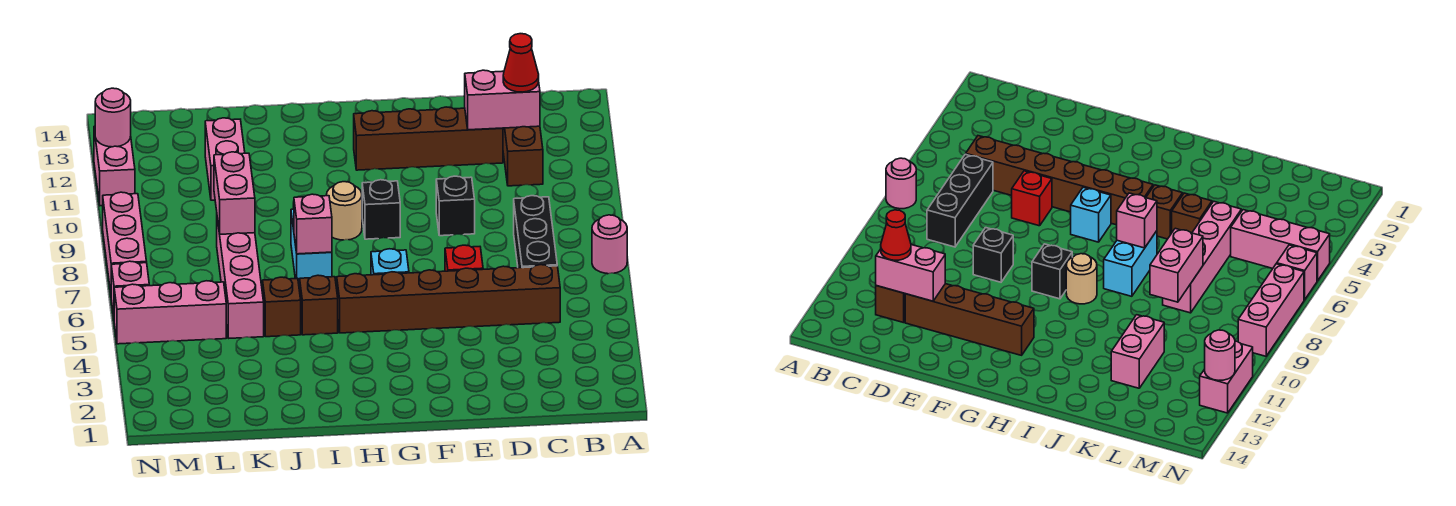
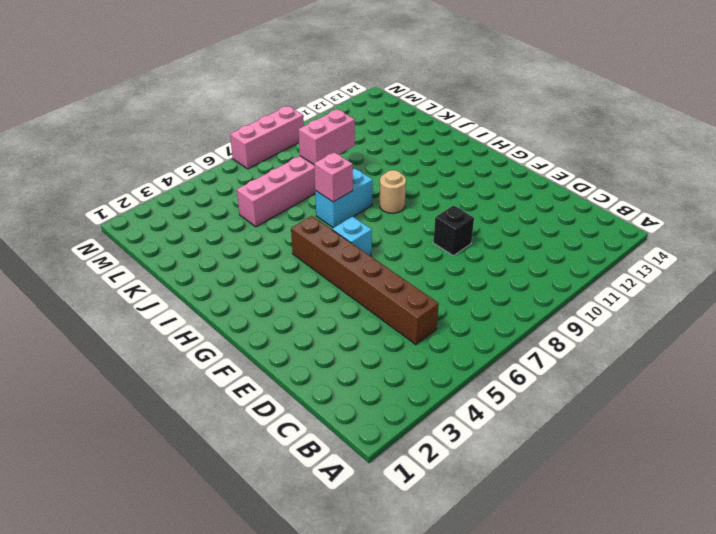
none -> pink round brick A7 level 1
none -> black brick C6:C8 level 1
none -> brown brick C11:C12 level 1

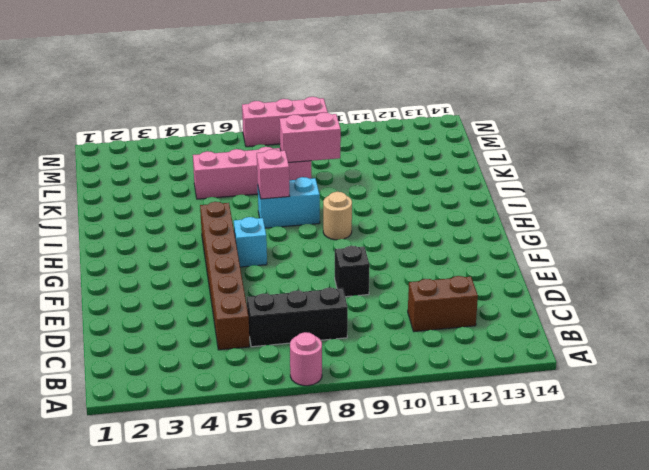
none -> brown brick D12:G12 level 1
none -> red brick E6 level 1
none -> black brick G9 level 1

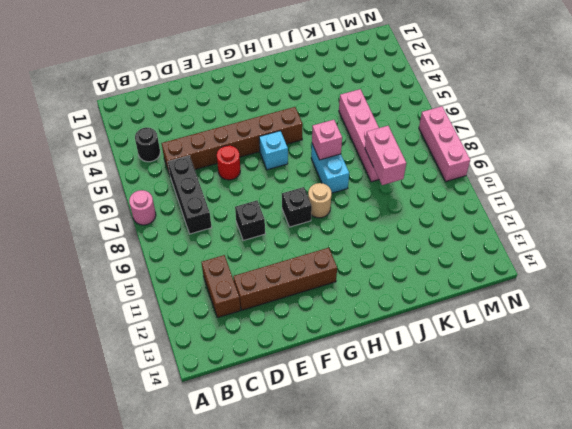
black round brick B4 level 1 -> none
red round brick E6 level 1 -> red brick E6 level 1
none -> brown brick I5 level 1
none -> brown brick J5 level 1
none -> pink brick K11:K12 level 1

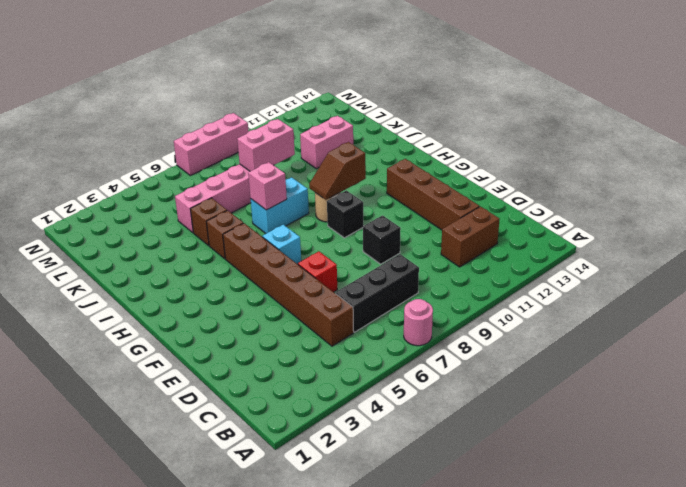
brown slope H9:H10 level 2 top 10 -> none
none -> pink brick L5:N5 level 1
none -> pink brick N6 level 1
none -> pink brick N11:N12 level 1

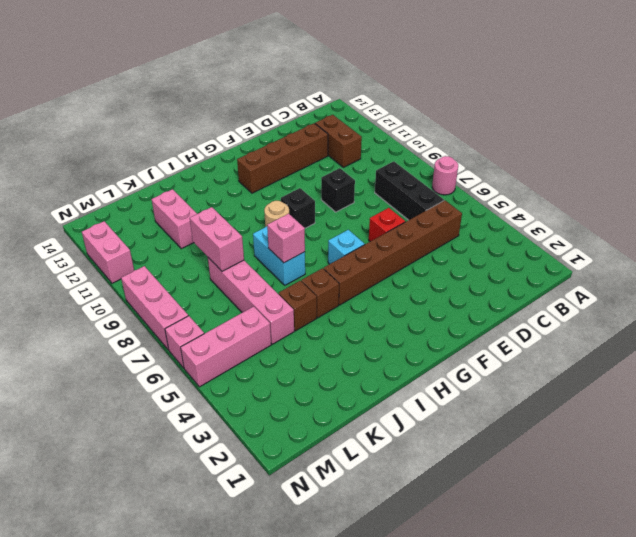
none -> pink brick C12:D12 level 2
none -> pink round brick N12 level 2
none -> red cone C12 level 3

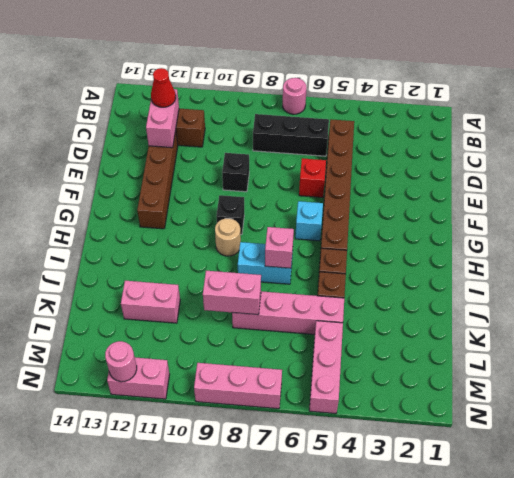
none -> pink brick N6 level 1

